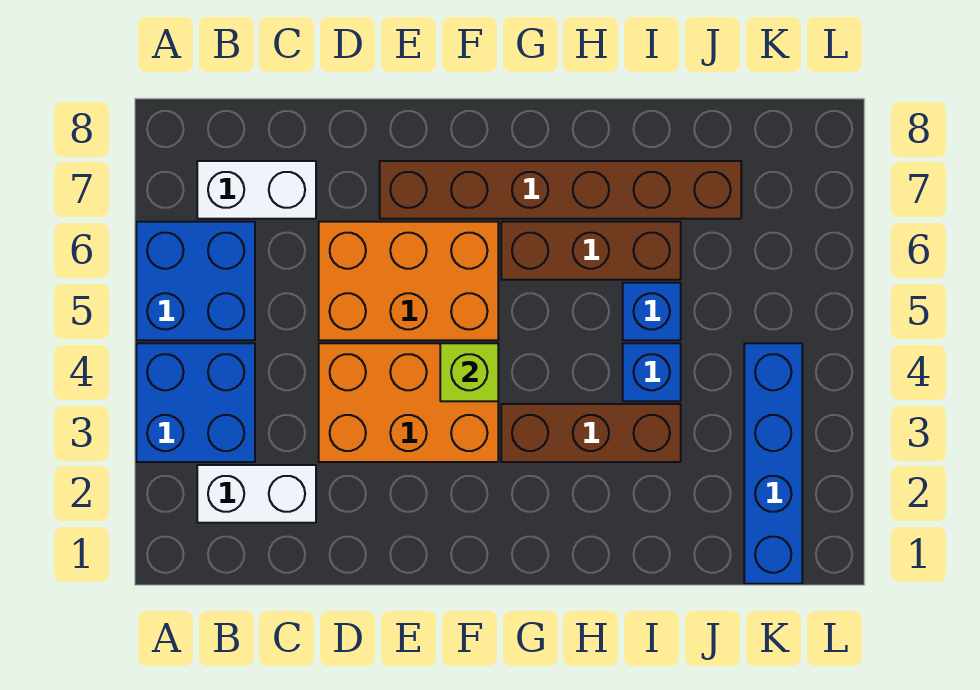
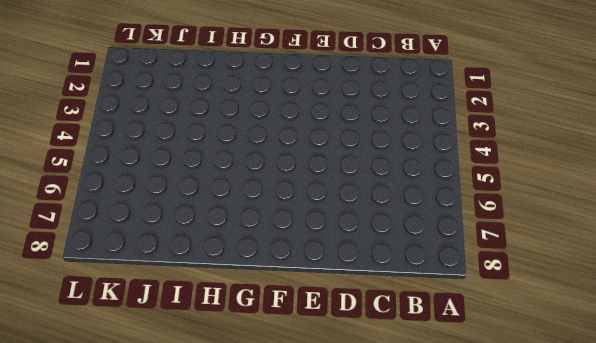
none -> blue brick A3:B4 level 1
none -> blue brick A5:B6 level 1
none -> white brick B2:C2 level 1

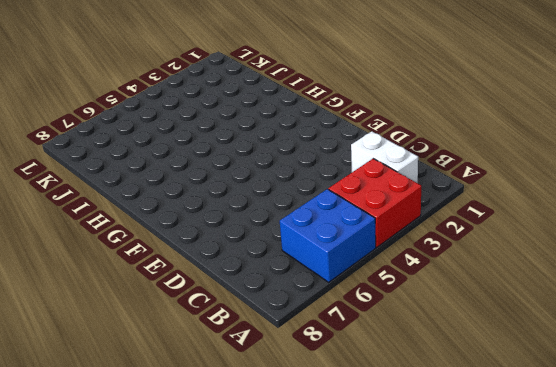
red brick A3:B4 level 1 -> blue brick A3:B4 level 1
none -> white brick B7:C7 level 1
none -> orange brick D3:F4 level 1
none -> orange brick D5:F6 level 1

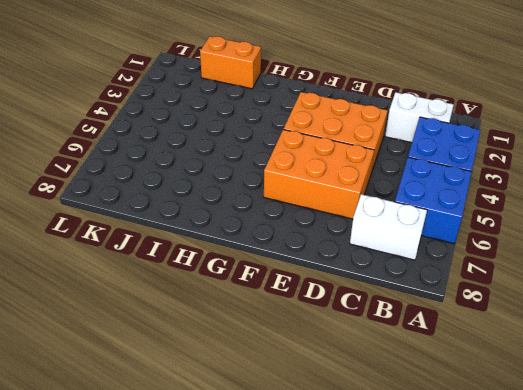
orange brick I1:J1 level 1 -> none
none -> brown brick E7:J7 level 1
none -> brown brick G3:I3 level 1
none -> brown brick G6:I6 level 1

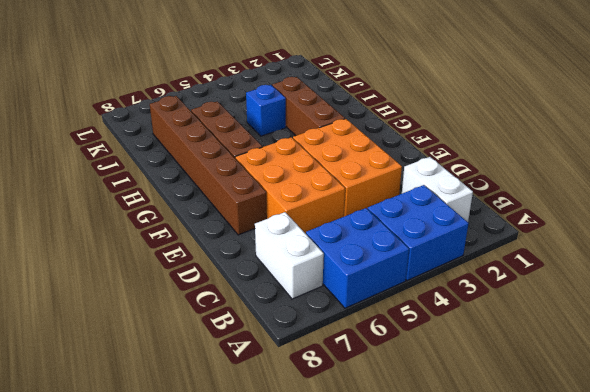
none -> blue brick I5 level 1
none -> blue brick K1:K4 level 1
none -> lime brick F4 level 2

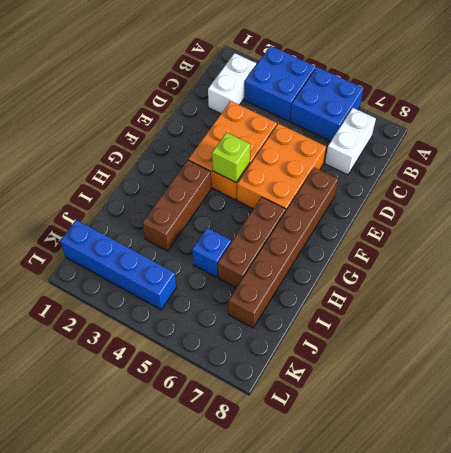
none -> blue brick I4 level 1

